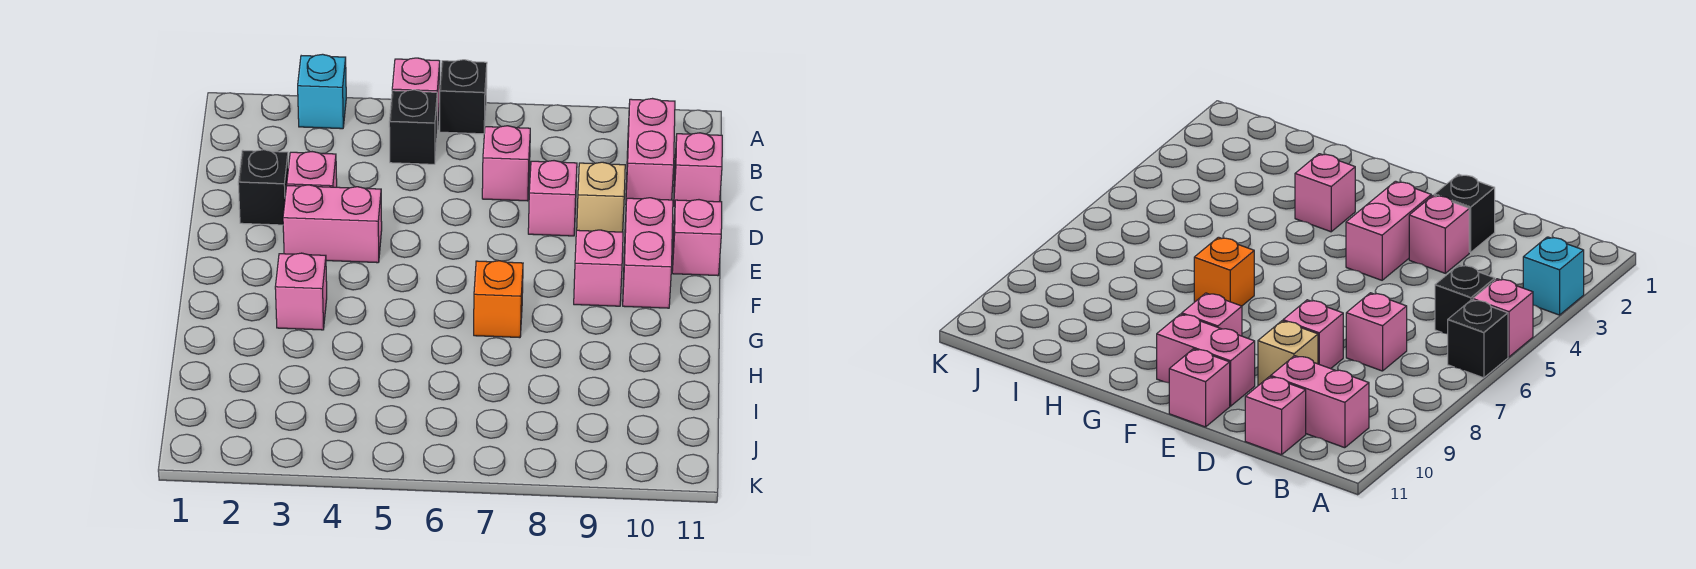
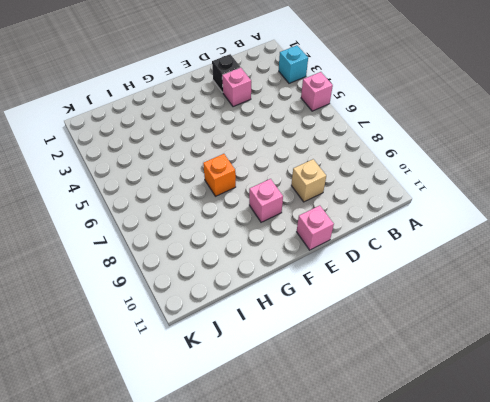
none -> black brick A6 level 1
none -> black brick B5 level 1
none -> pink brick B10:C10 level 1

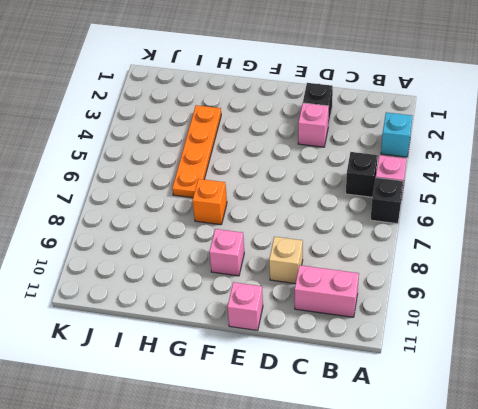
orange plate H3:H6 level 1 -> none
none -> pink brick C7 level 1
none -> pink brick C11 level 1
none -> pink brick D8 level 1

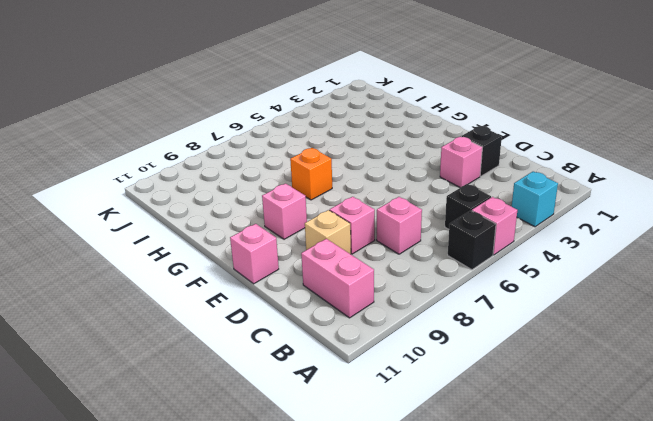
none -> pink brick C11 level 1
none -> pink brick E3:E4 level 1
none -> pink brick E10:F10 level 1

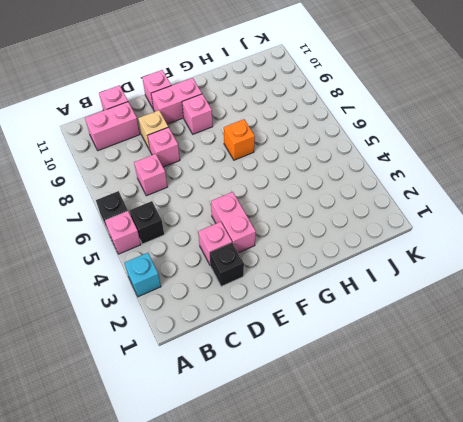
none -> pink brick G3 level 1

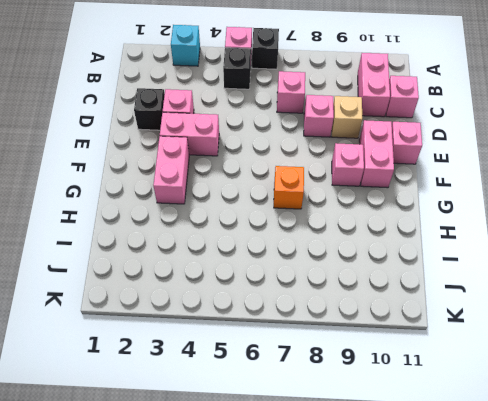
pink brick F3:G3 level 1 -> pink brick G3 level 1

